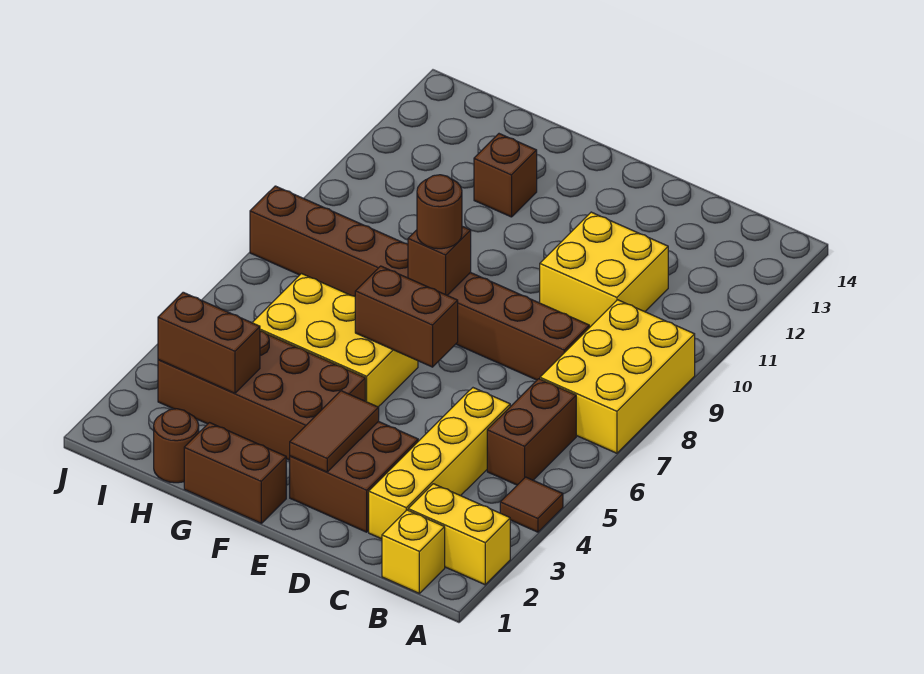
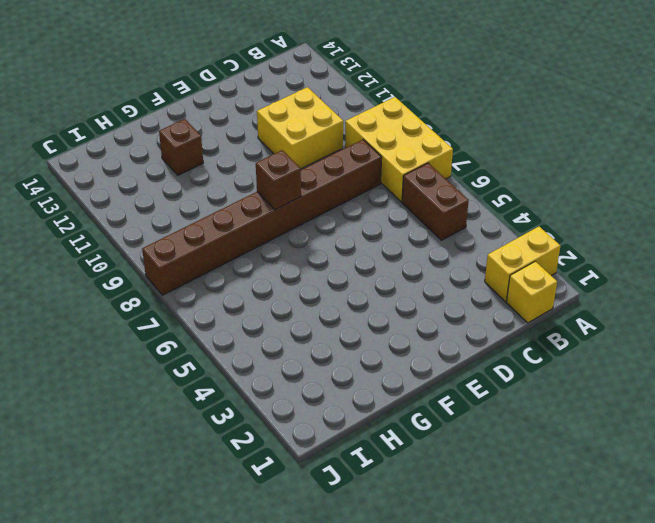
none -> brown tile A4 level 1
none -> yellow brick C2:C5 level 1
none -> brown brick D2:E3 level 1

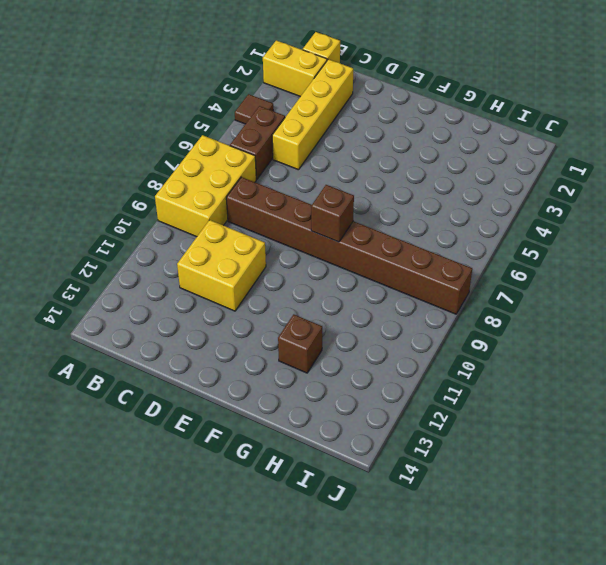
none -> brown brick D2:E3 level 1
none -> brown brick F1:G1 level 1
none -> brown brick F3:I4 level 1

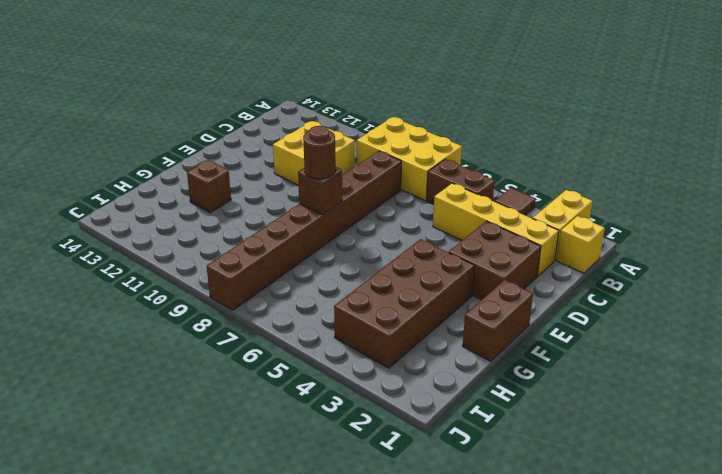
none -> yellow brick F5:H6 level 1
none -> brown round brick H1 level 1
none -> brown tile E2:E3 level 2

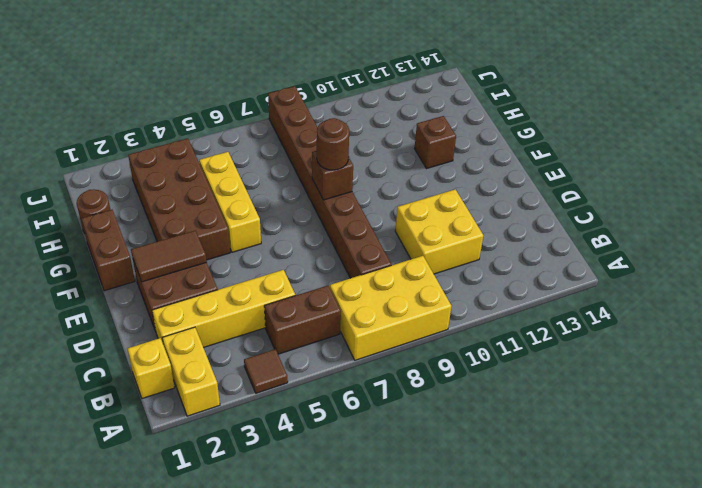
yellow brick F5:H5 level 1 -> yellow brick F5:H6 level 1
none -> brown brick E6:F6 level 2
none -> brown brick H3:I3 level 2

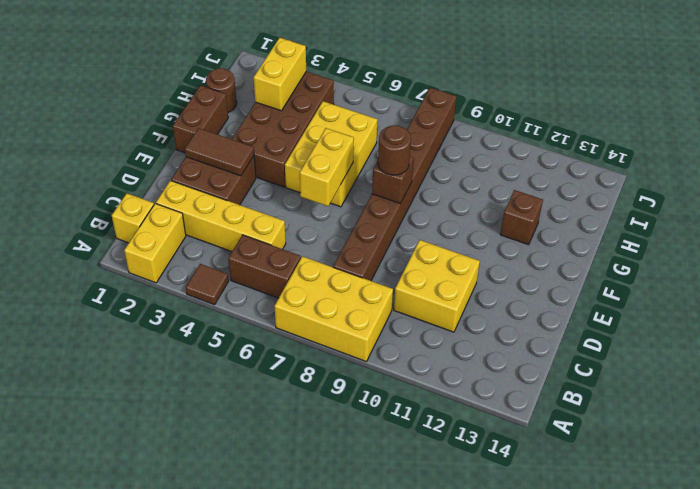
yellow brick E6:F6 level 2 -> brown brick E6:F6 level 2
yellow brick H3:I3 level 2 -> brown brick H3:I3 level 2

